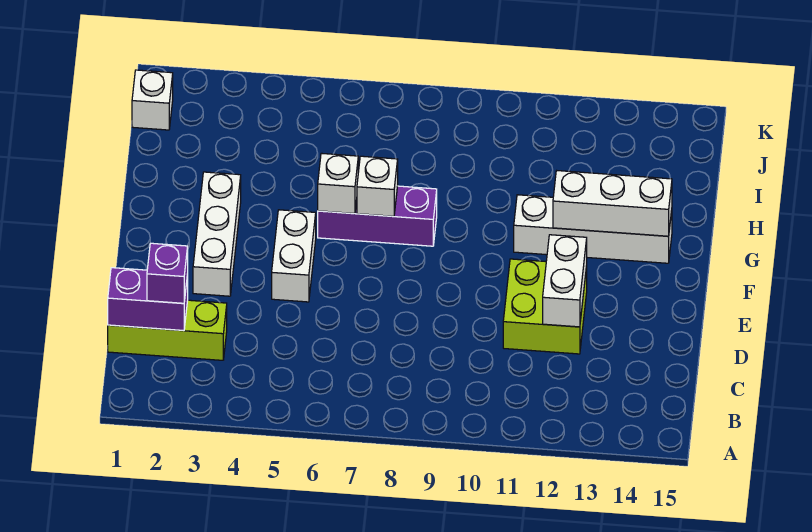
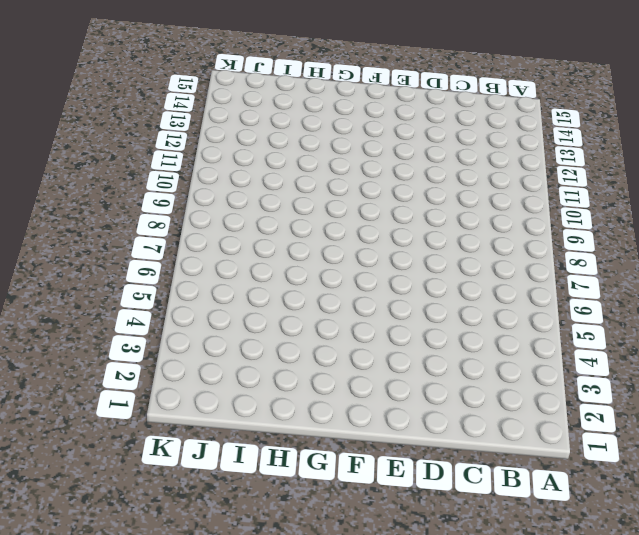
none -> lime brick C1:C3 level 1
none -> lime brick D11:E12 level 1
none -> white brick E3:G3 level 1

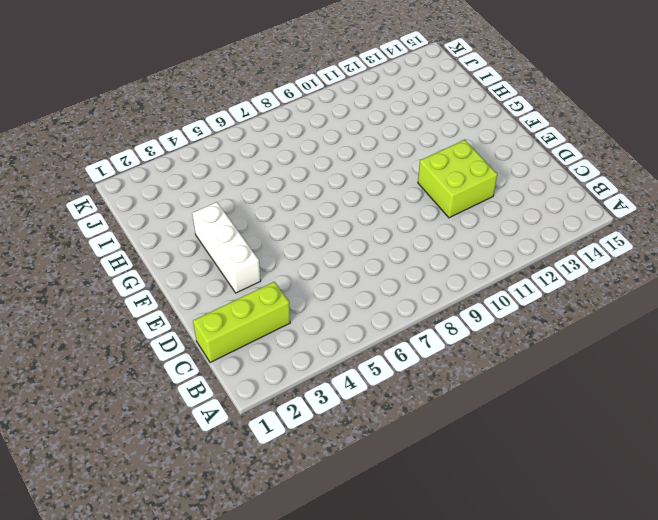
none -> white brick E5:F5 level 1
none -> purple brick G6:G8 level 1
none -> white brick G11:G14 level 1

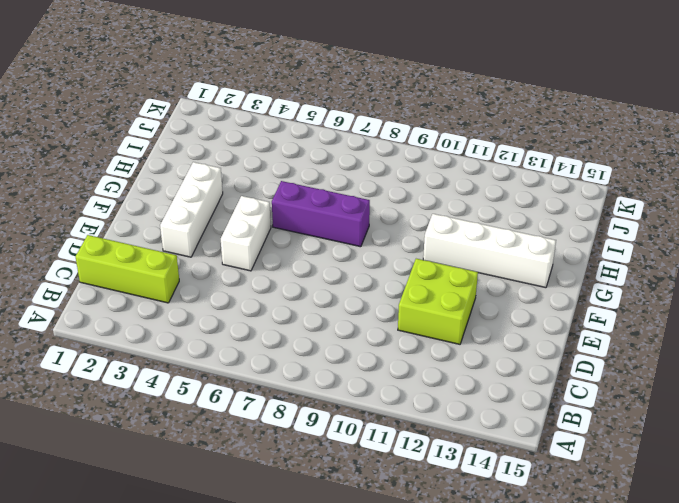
none -> white brick J1 level 1
none -> purple brick C1:C2 level 2
none -> white brick D12:E12 level 2

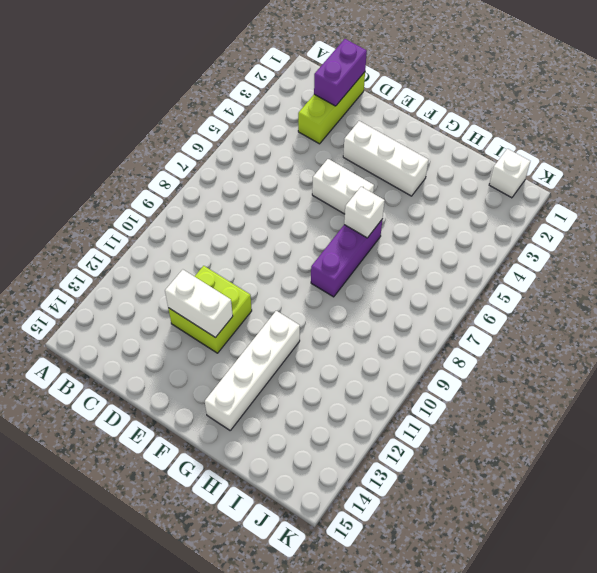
none -> white brick G7 level 2
none -> white brick G12:G14 level 2
none -> purple brick C2 level 3

